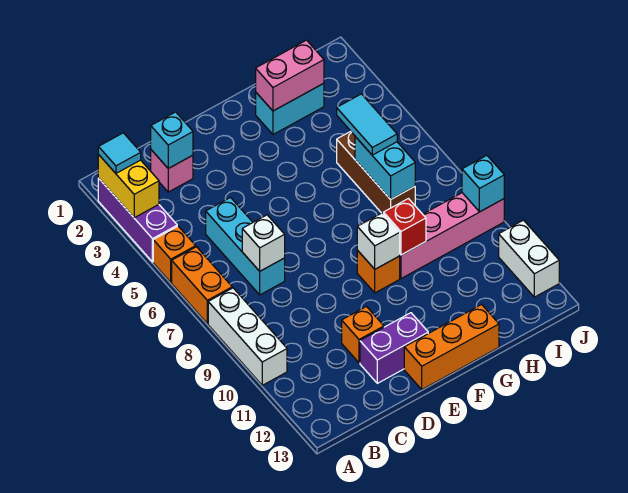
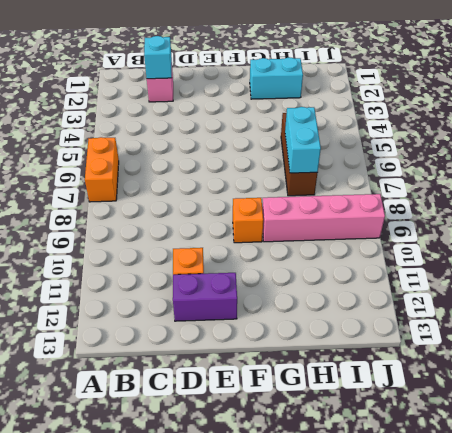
none -> purple brick A2:A4 level 1
none -> orange brick A5 level 1
none -> white brick A8:A10 level 1

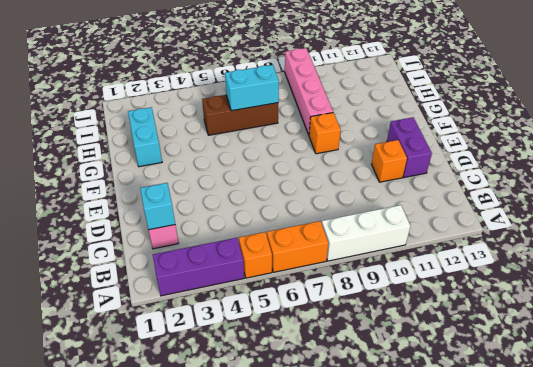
none -> cyan brick C5:C7 level 1
none -> orange brick E13:G13 level 1
none -> white brick J11:J12 level 1

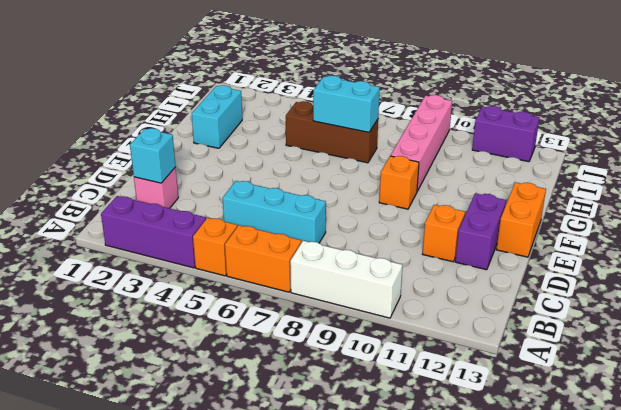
orange brick E13:F13 level 1 -> orange brick E13:G13 level 1
purple brick J11:J12 level 1 -> white brick J11:J12 level 1
none -> yellow brick A2:A3 level 2
none -> white brick C7 level 2
none -> white brick F9 level 2

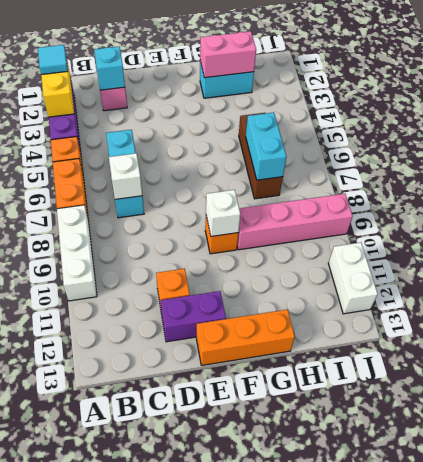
none -> red brick G9 level 2
none -> cyan brick J9 level 2
none -> cyan tile H5:H6 level 3

